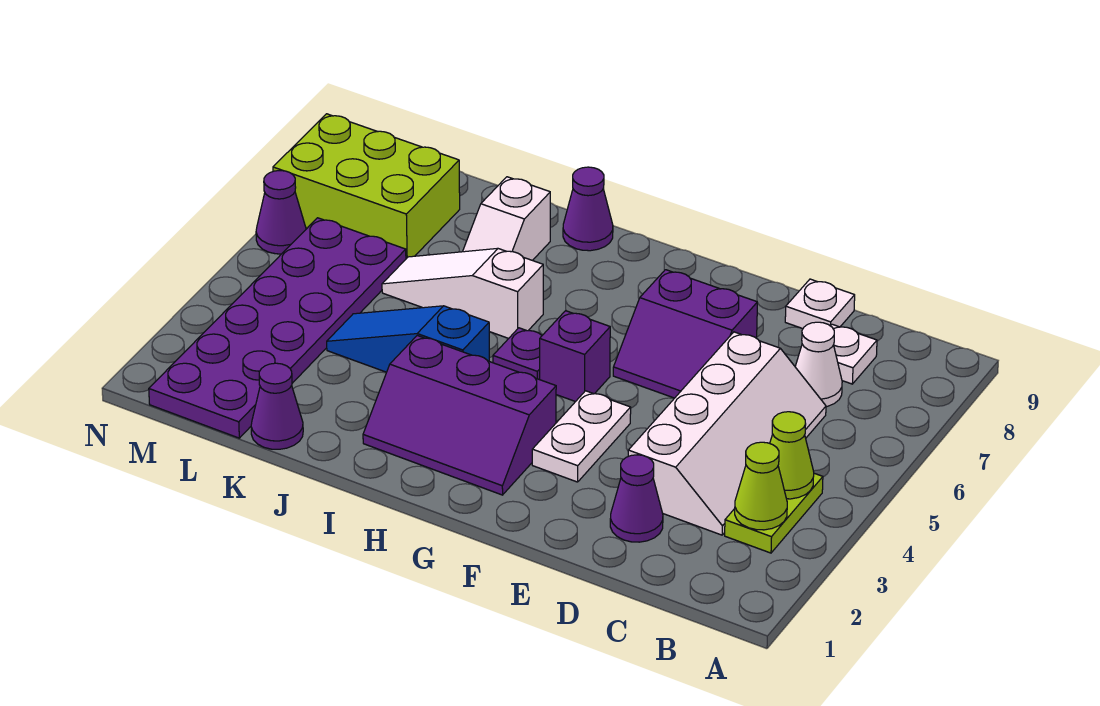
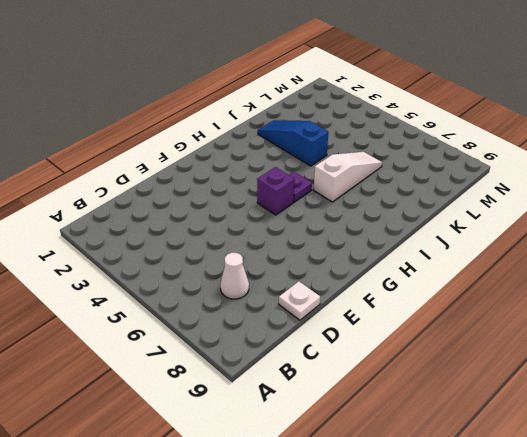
blue slope J2:J4 level 1 top 4 -> blue slope I4:K4 level 1 top I
none -> lime plate B3:B4 level 1
none -> white slope C3:D6 level 1 top D
none -> white plate C8 level 1

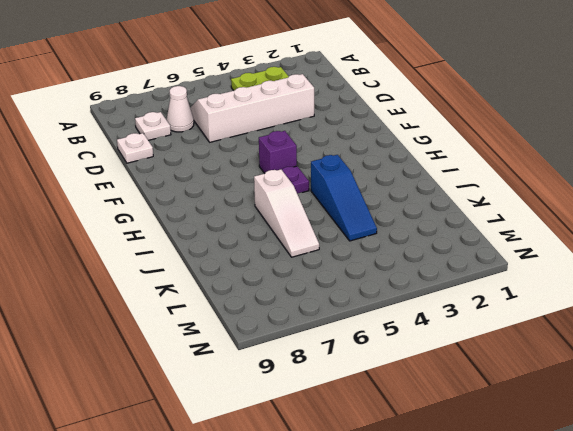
none -> purple cone D2 level 1
none -> purple slope E6:F7 level 1 top 7
none -> white plate F3:F4 level 1

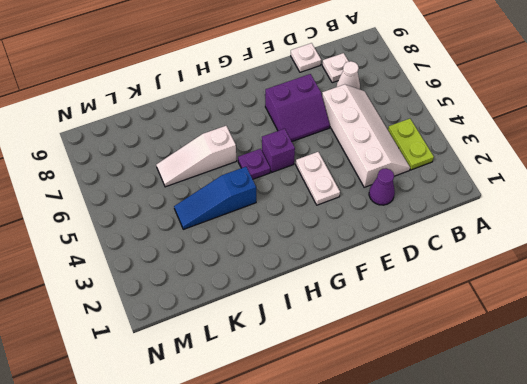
none -> purple slope G2:I3 level 1 top 3
none -> purple cone I9 level 1
none -> white slope J7:J8 level 1 top 8

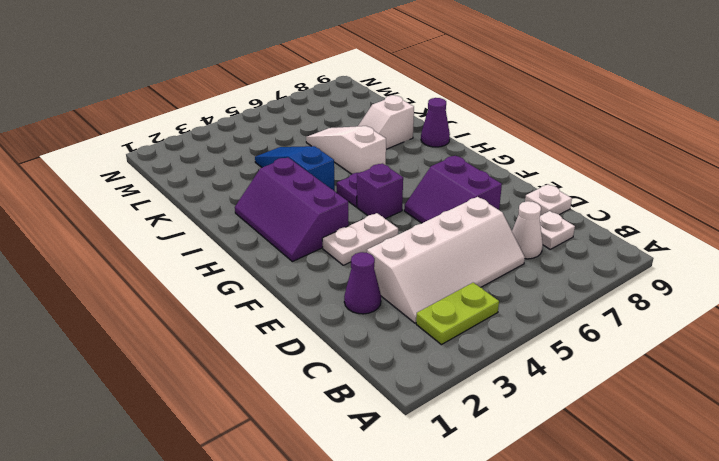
none -> purple cone K1 level 1
none -> purple plate L1:M6 level 1
none -> lime brick L7:N8 level 1

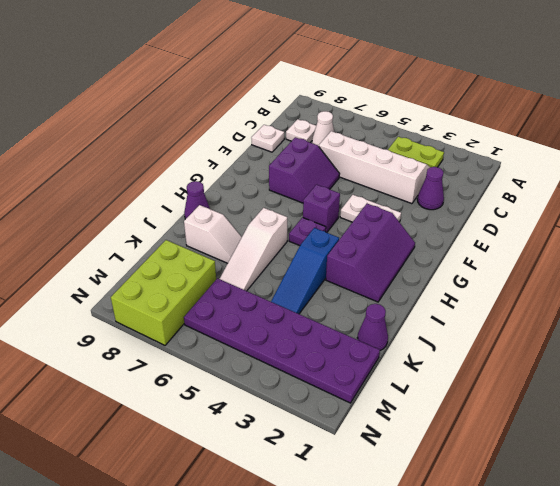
none -> purple cone N6 level 1
none -> lime cone B3 level 2
none -> lime cone B4 level 2

